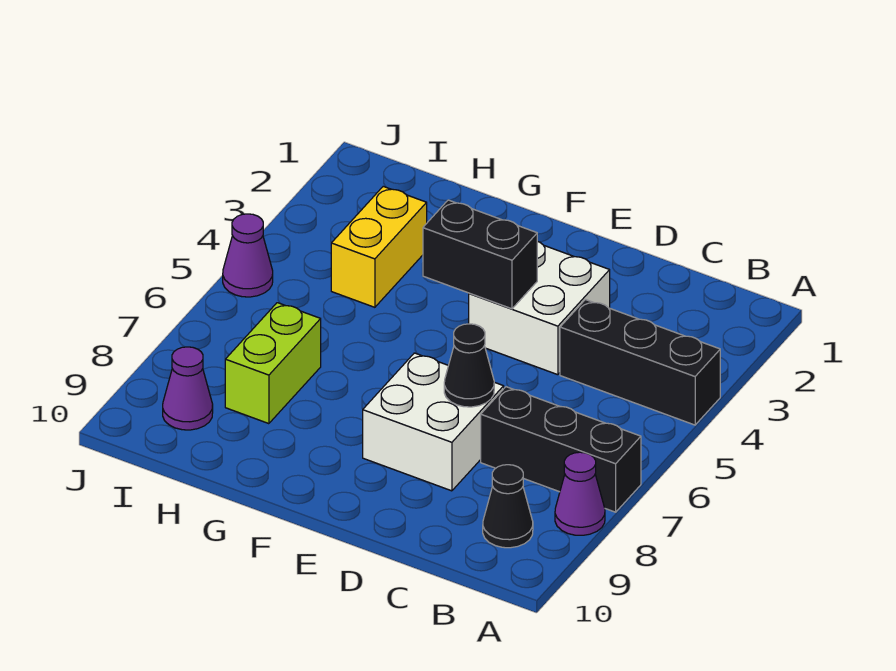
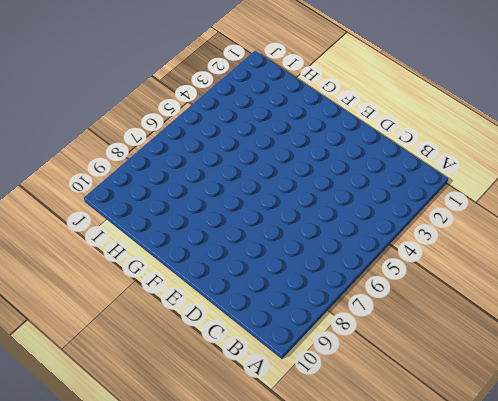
none -> black brick A4:C4 level 1
none -> black brick A7:C7 level 1
none -> purple cone A8 level 1

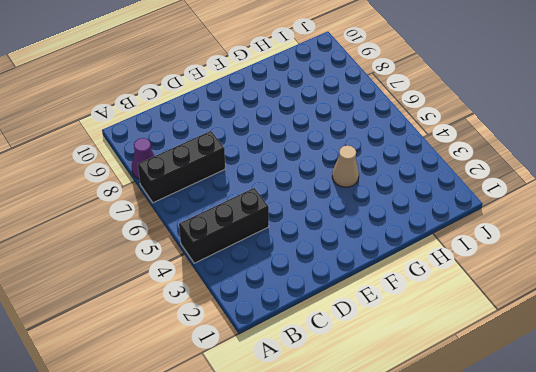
tan cone G4 level 1 -> none
none -> black cone B9 level 1
none -> white brick D3:E4 level 1
none -> white brick D7:E8 level 1

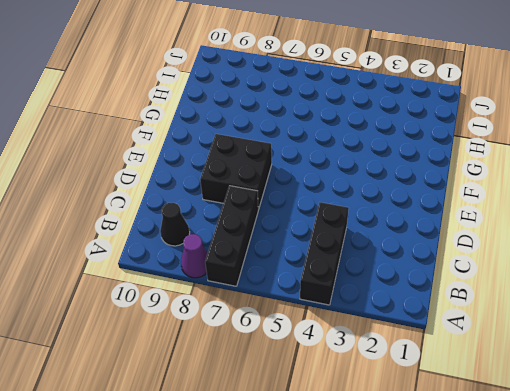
black brick D7:E8 level 1 -> white brick D7:E8 level 1
none -> white brick D3:E4 level 1
none -> yellow brick H3:H4 level 1
none -> lime brick H7:H8 level 1

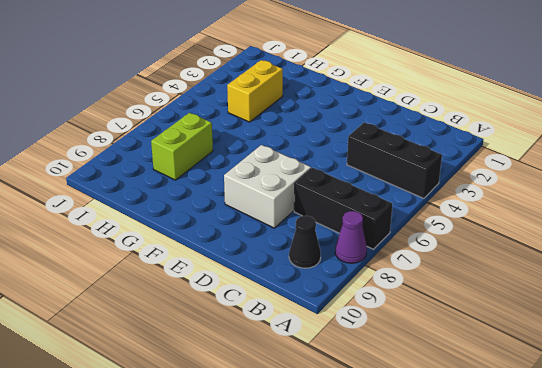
none -> white brick D3:E4 level 1
none -> purple cone I9 level 1
none -> purple cone J5 level 1

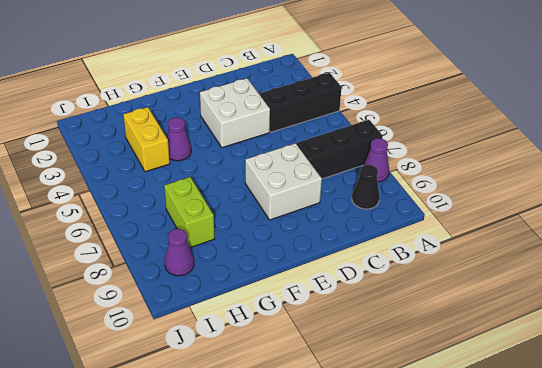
purple cone G4 level 1 -> purple cone J5 level 1
none -> black cone D7 level 2
none -> black brick E4:F4 level 2

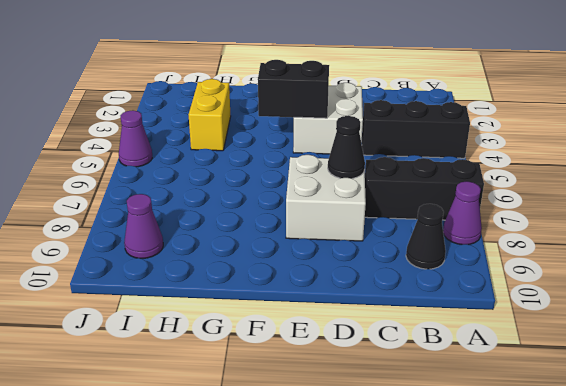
none -> lime brick H7:H8 level 1

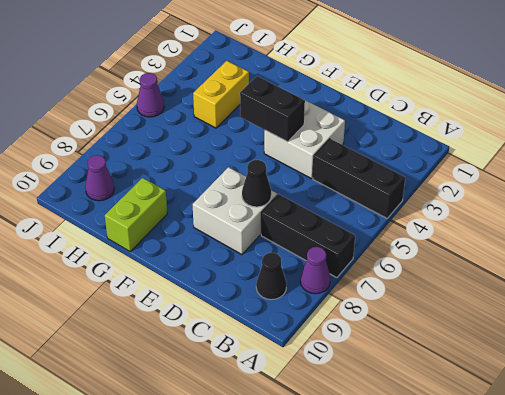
lime brick G9:G10 level 1 -> lime brick H7:H8 level 1

